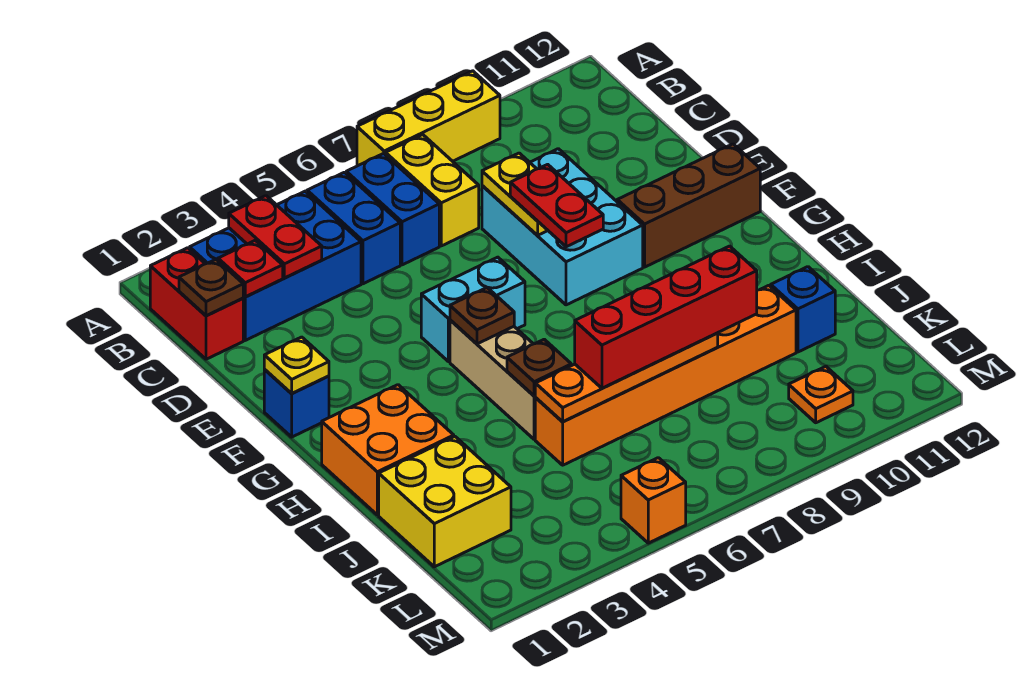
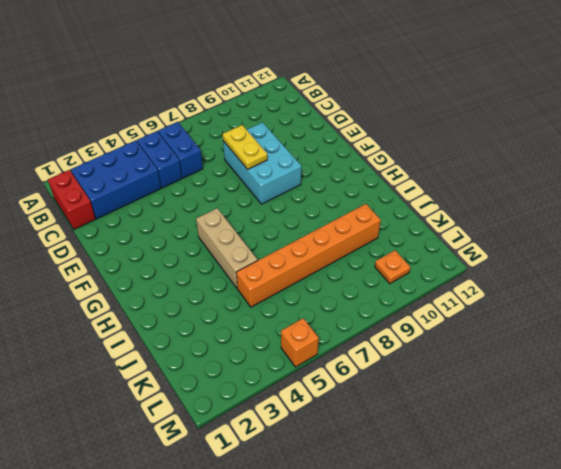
none -> yellow brick A7:A9 level 1
none -> yellow brick B7:C7 level 1
none -> blue brick F1 level 1

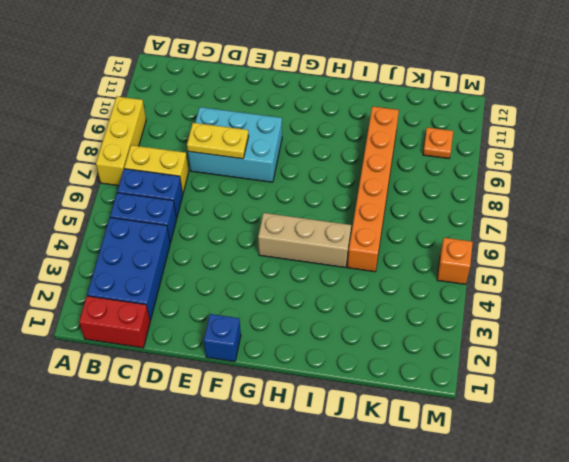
none -> cyan brick F5:F6 level 1
none -> brown brick F10:F12 level 1
none -> orange brick H1:I2 level 1

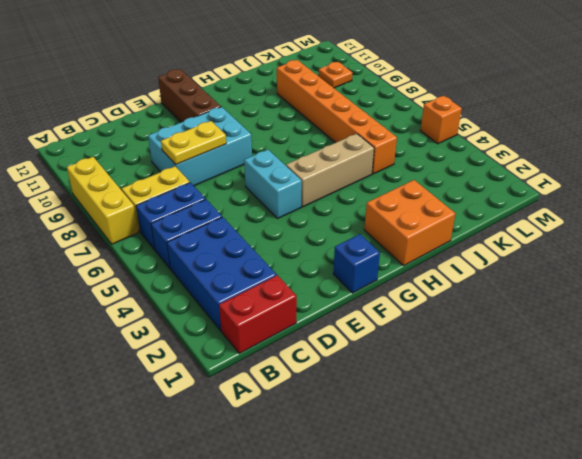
none -> yellow brick J1:K2 level 1
none -> blue brick J11 level 1
none -> red plate B3:C3 level 2

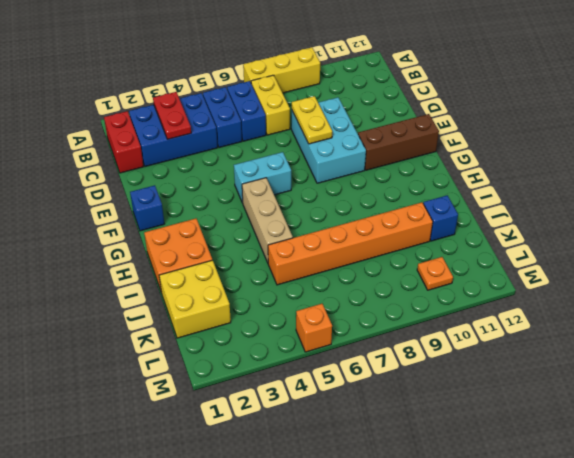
none -> brown plate C1 level 2
none -> red plate C2 level 2
none -> yellow plate F1 level 2

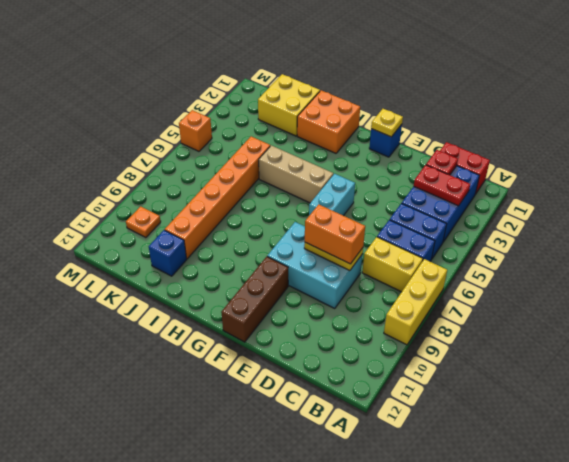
orange brick D8:E8 level 3 -> red plate E8:F8 level 3
none -> brown plate C1 level 2
none -> brown plate G5 level 2
none -> brown plate I5 level 2

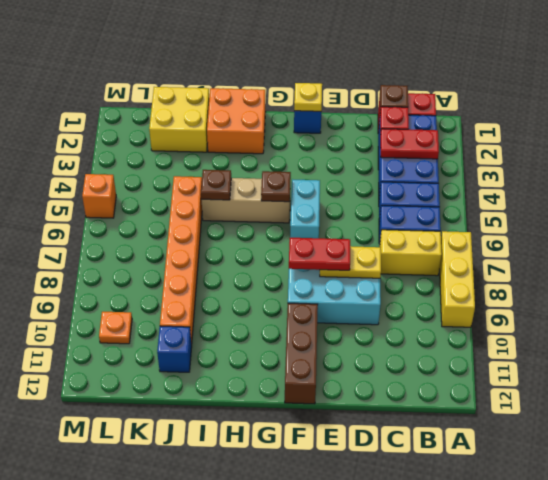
none -> orange plate J5:J8 level 2
none -> red brick J6:J9 level 3

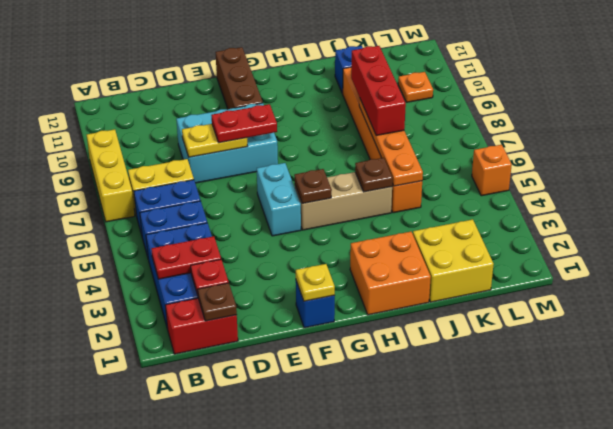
red brick J7:J9 level 3 -> red brick J6:J9 level 3

